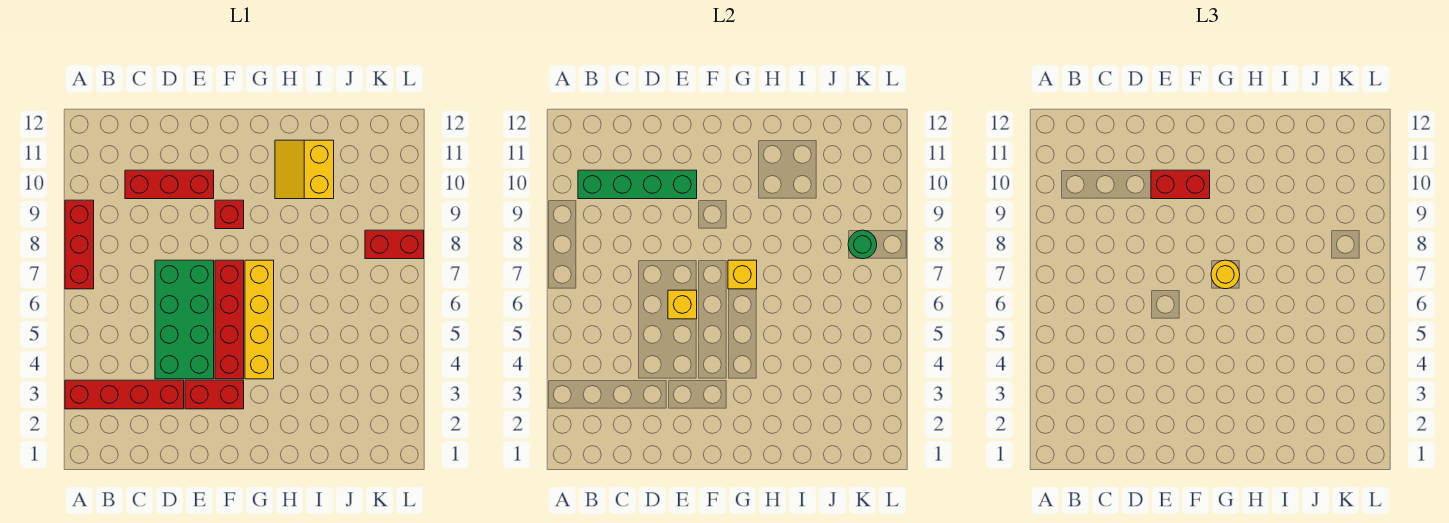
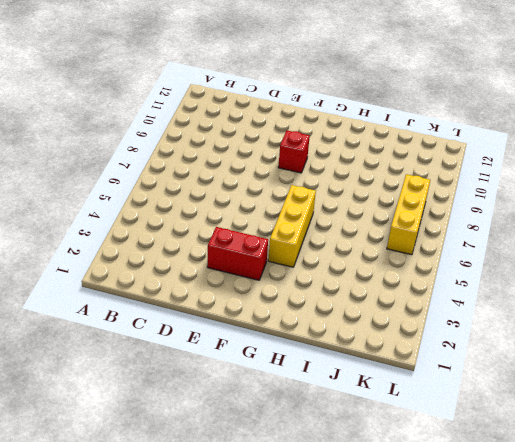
yellow brick G4:G6 level 1 -> yellow brick G4:G7 level 1
yellow brick K6:K8 level 1 -> red brick K8:L8 level 1
none -> red brick A3:D3 level 1
none -> red brick A7:A9 level 1
none -> red brick C10:E10 level 1

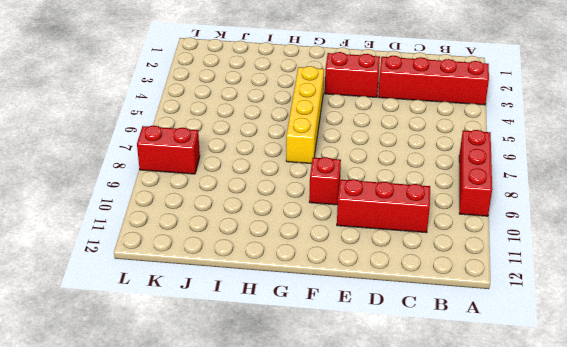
none -> green brick D4:E7 level 1
none -> red brick F4:F7 level 1
none -> yellow slope H10:I11 level 1 top I

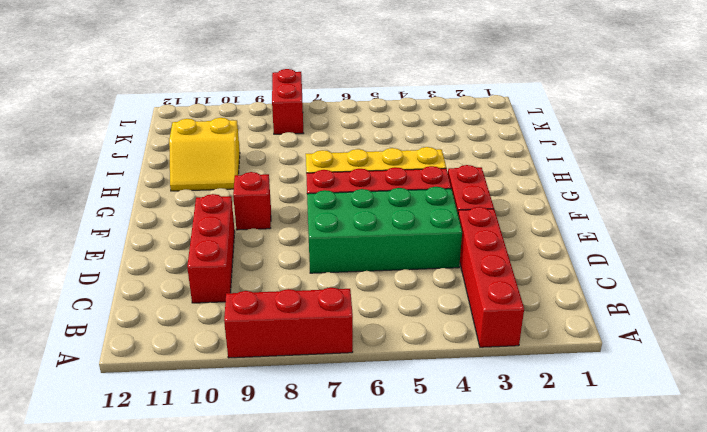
none -> green brick B10:E10 level 2
none -> yellow brick E6 level 2
none -> yellow brick G7 level 2

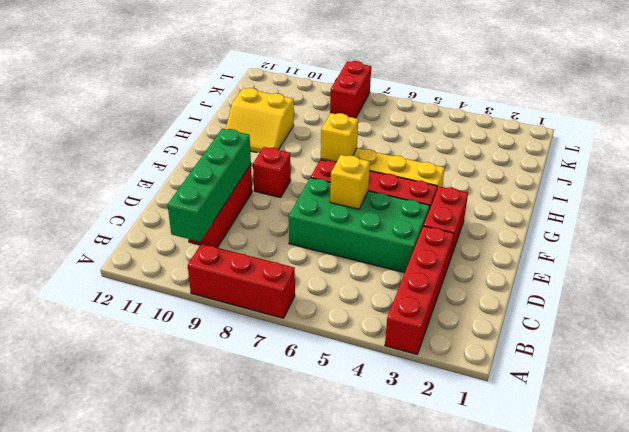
none -> green round brick K8 level 2
none -> red brick E10:F10 level 3
none -> yellow round brick G7 level 3

